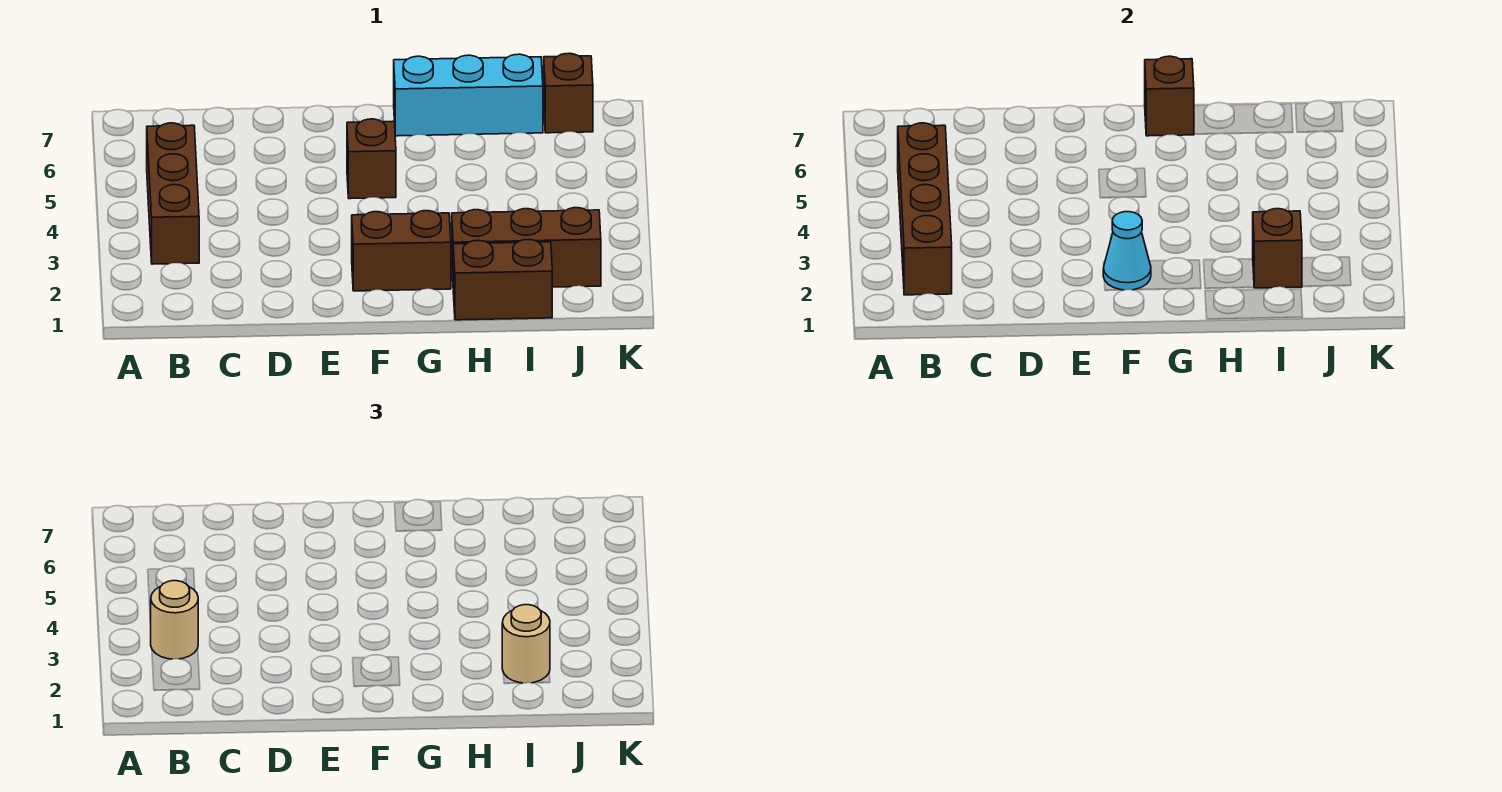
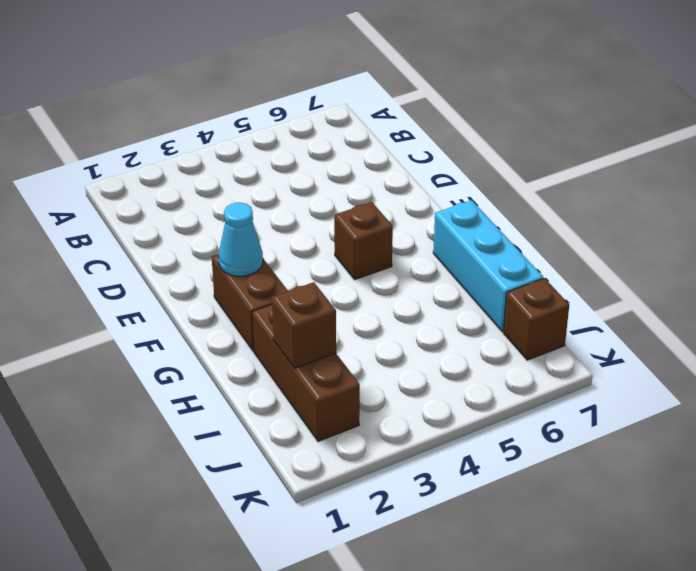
none -> brown brick B3:B5 level 1
none -> brown brick H1:I1 level 1
none -> brown brick B2:B5 level 2

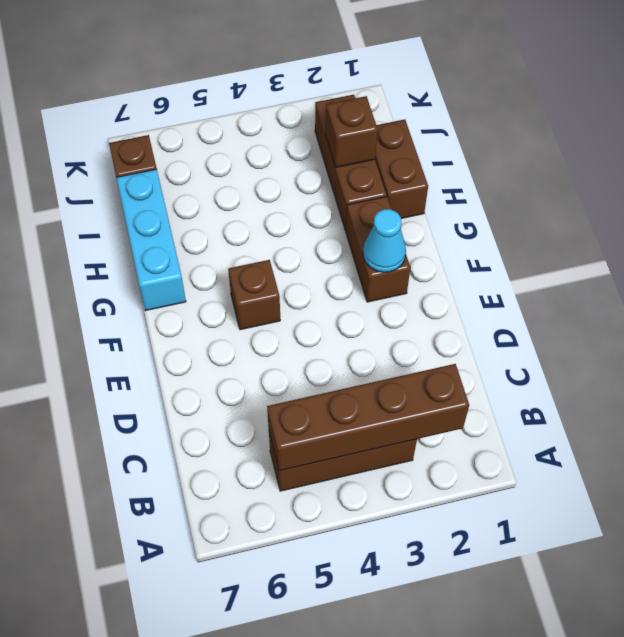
none -> brown brick G7 level 2
none -> tan round brick B3 level 3
none -> tan round brick I2 level 3

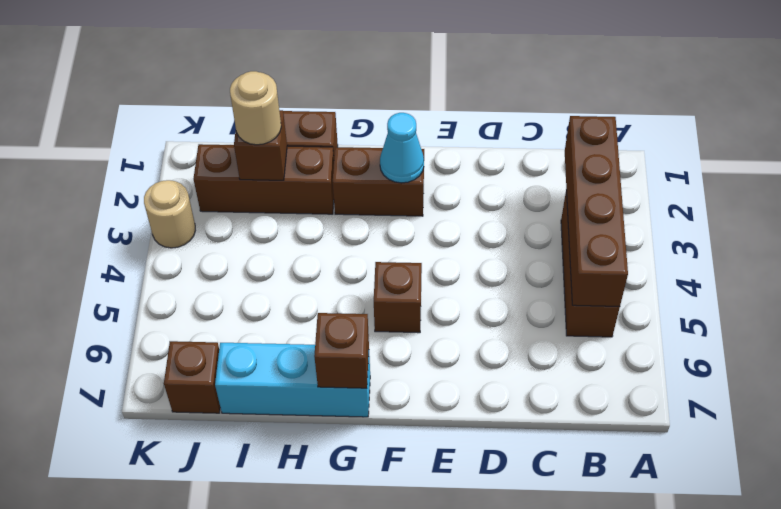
tan round brick K3 level 1 -> tan round brick B3 level 3

